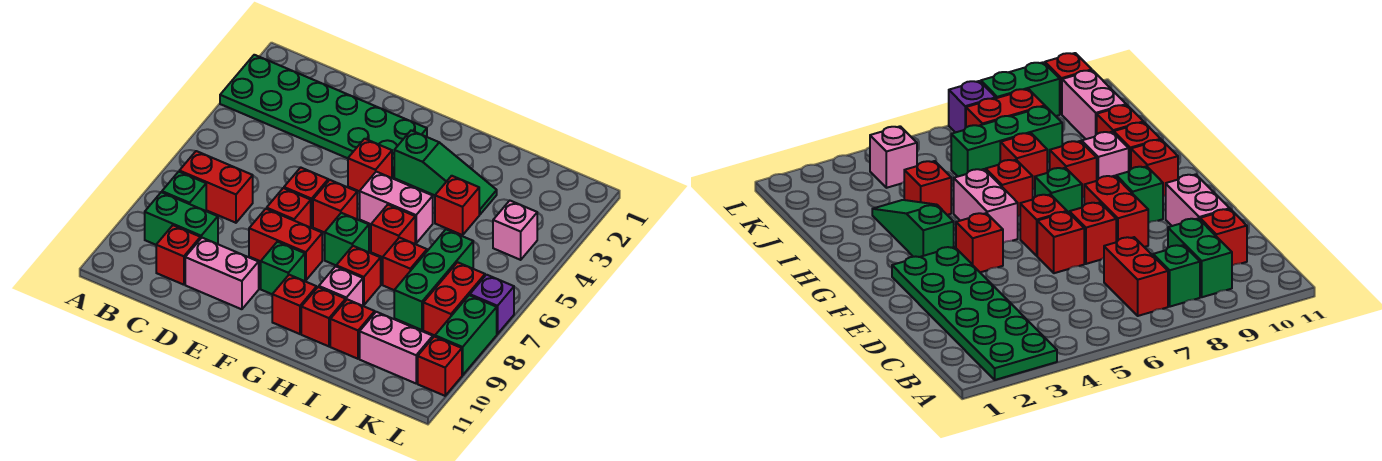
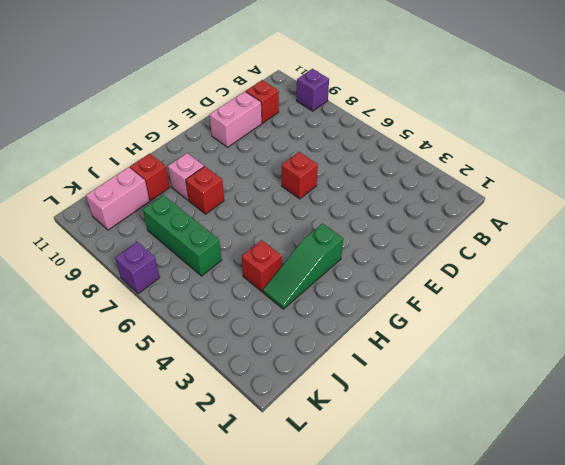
purple brick A9 level 1 -> none
none -> green plate A2:F3 level 1
none -> red brick B7:C7 level 1
none -> green brick B8 level 1
none -> green brick B9:C9 level 1

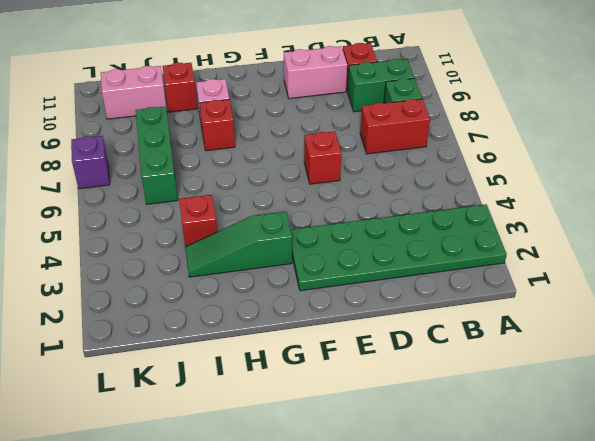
none -> red brick E7 level 1
none -> red brick E8:F8 level 1
none -> red brick F4 level 1
none -> red brick F6 level 1

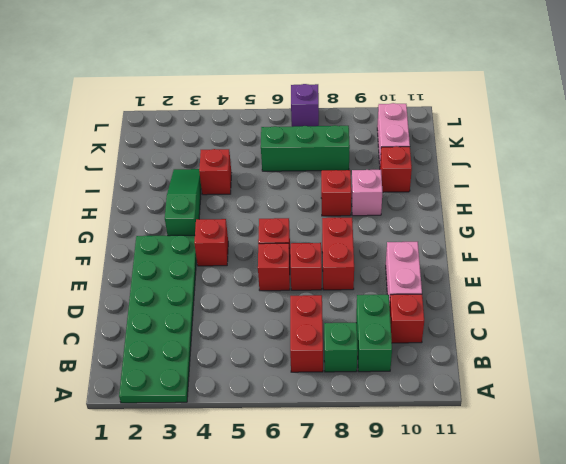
none -> green brick F9 level 1
none -> pink brick G5:H5 level 1
none -> green brick G7 level 1
none -> red brick G10 level 1

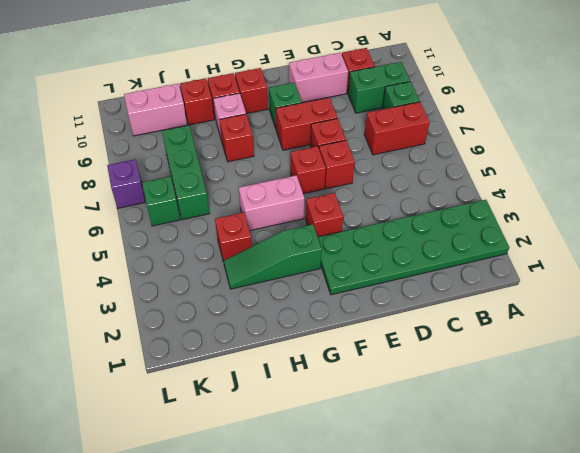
green brick K6 level 1 -> green brick G7 level 1
none -> red brick H6 level 1
none -> red brick I7 level 1
none -> pink brick K4 level 1
none -> red brick K7:K8 level 1

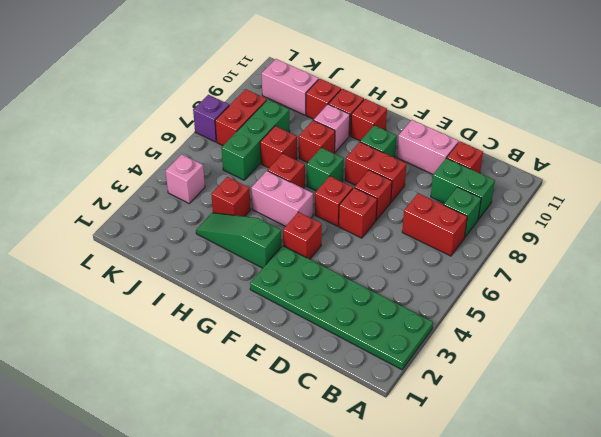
none -> green brick L8:L9 level 1
none -> red brick L10 level 1

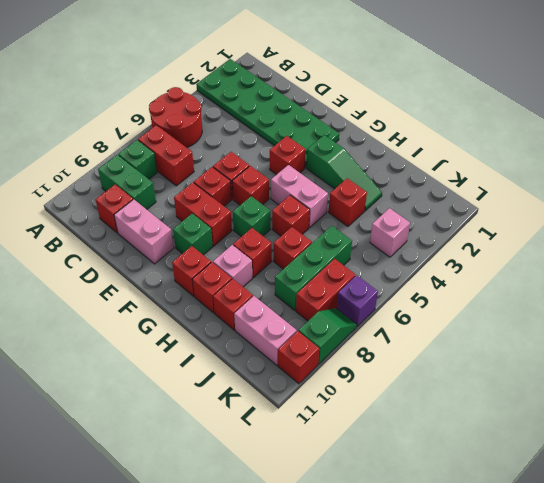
red round brick A5:B6 level 1 -> none
green slope L8:L9 level 1 top 9 -> green brick L8:L9 level 1

